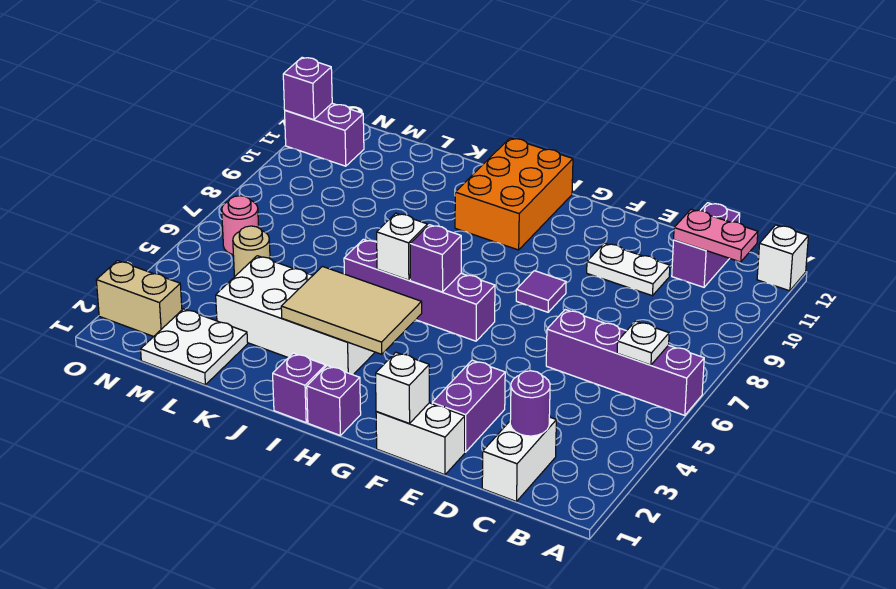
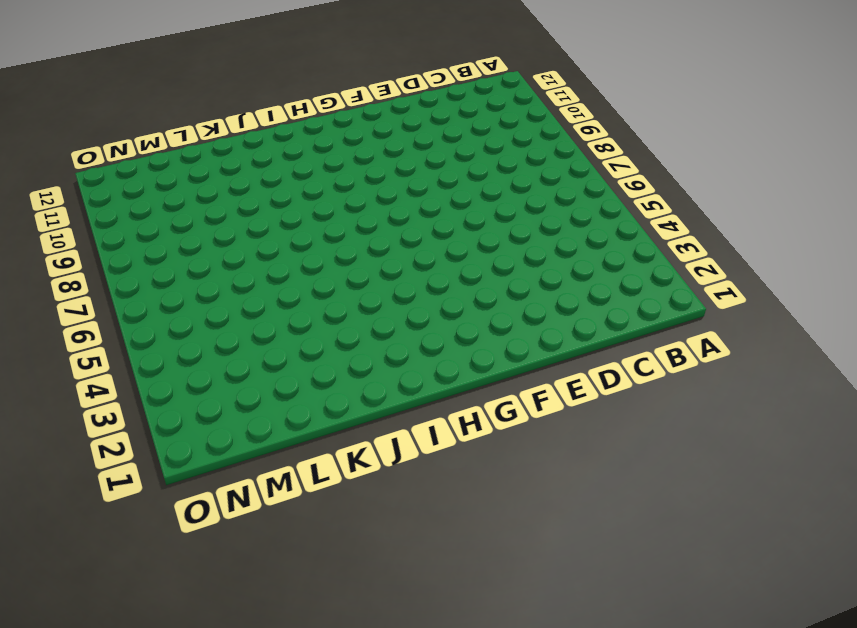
none -> purple brick A6:D6 level 1
none -> white brick A12 level 1
none -> white brick C1:C2 level 1

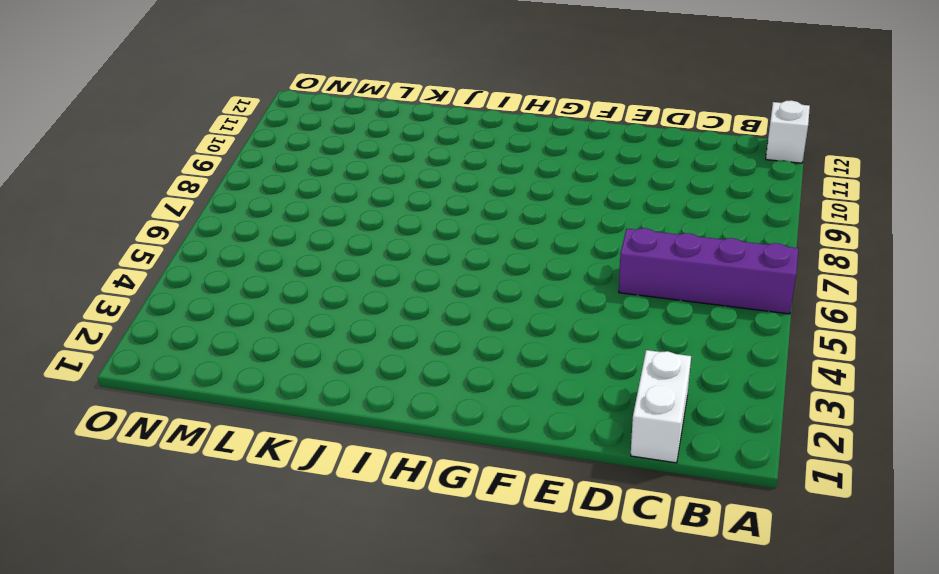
none -> purple brick C11:C12 level 1
none -> white plate D10:E10 level 1
none -> white brick E1:F1 level 1

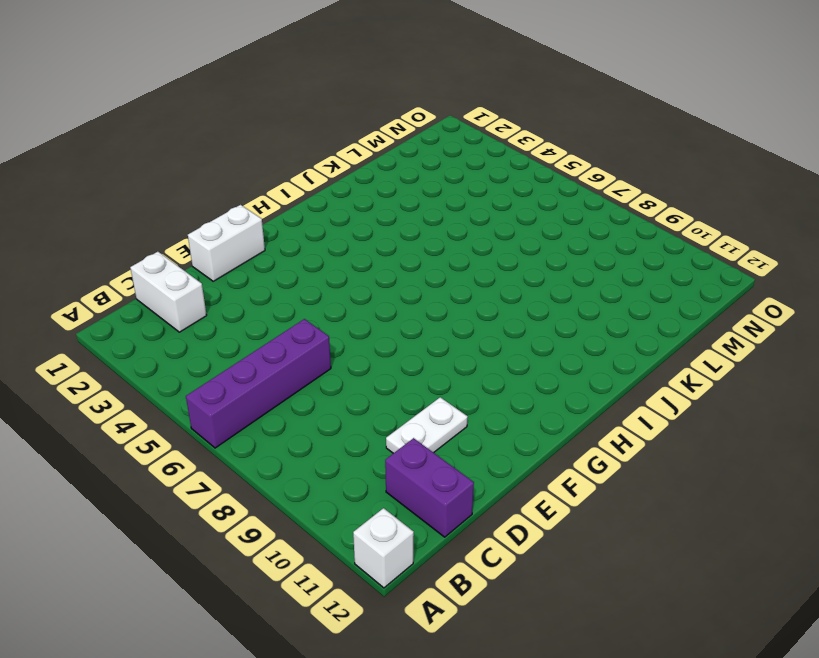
none -> purple brick E2:E3 level 1
none -> purple tile F8 level 1
none -> purple brick G6:J6 level 1

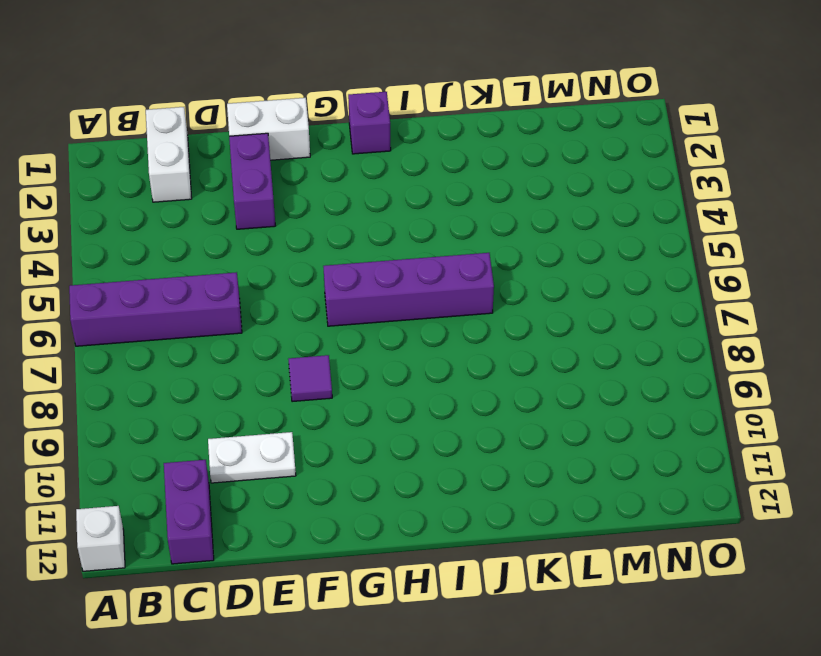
none -> orange brick H10:I12 level 1
none -> purple brick I1 level 1
none -> white brick I3:L4 level 1

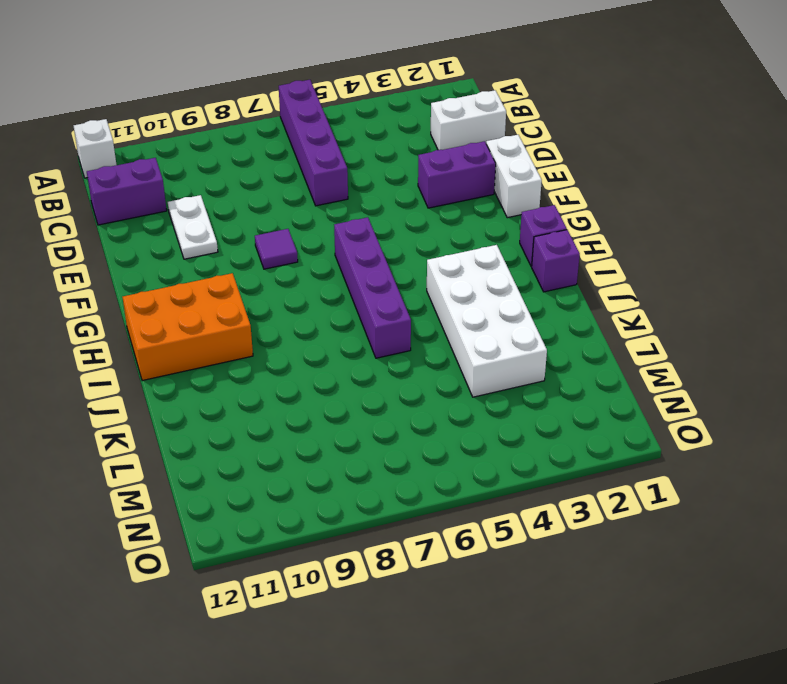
none -> white plate L1:M2 level 1
none -> tan round brick M5 level 1
none -> tan brick N2:O2 level 1

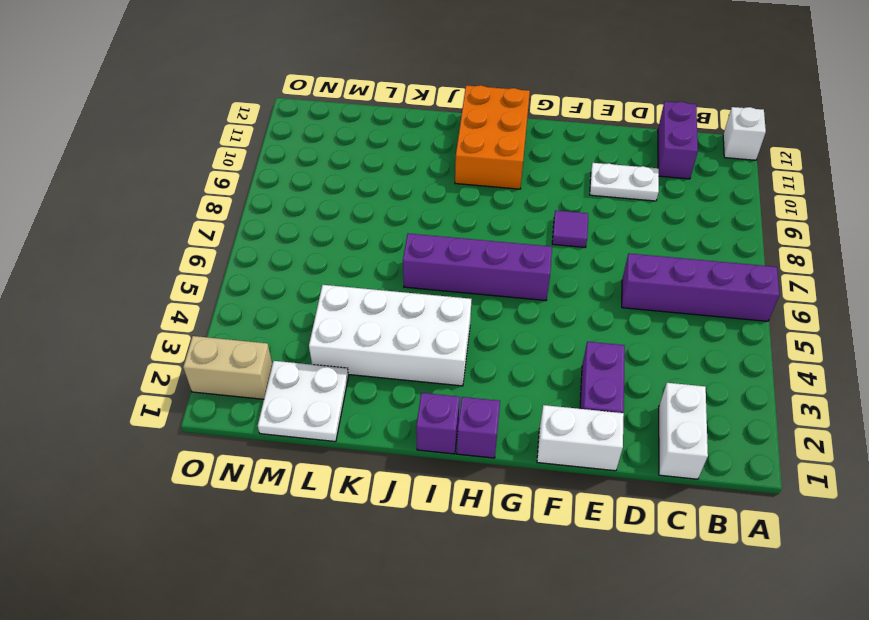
none -> tan round brick M5 level 1
none -> pink round brick N6 level 1
none -> purple brick N11:O11 level 1

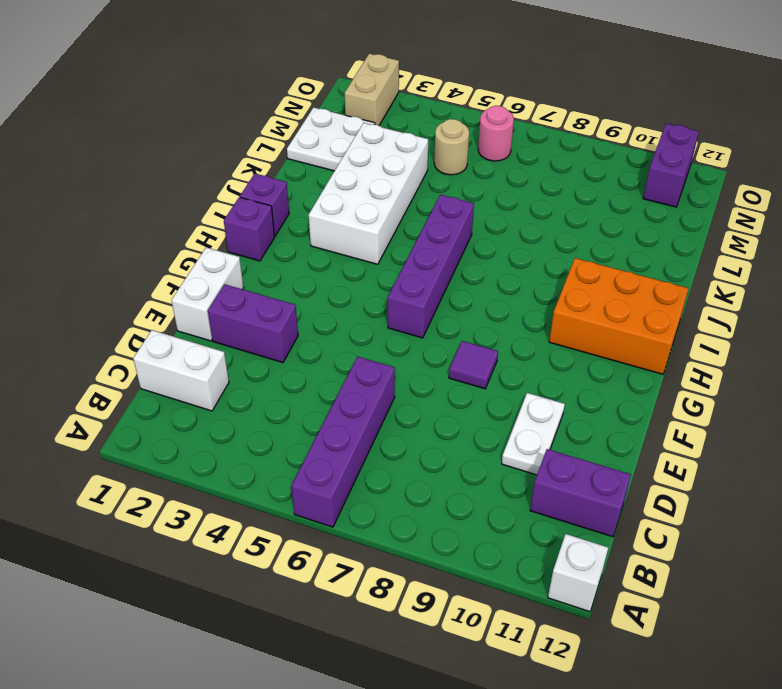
none -> white plate B6 level 2
none -> pink plate B11:C11 level 2
none -> purple round brick C2 level 2

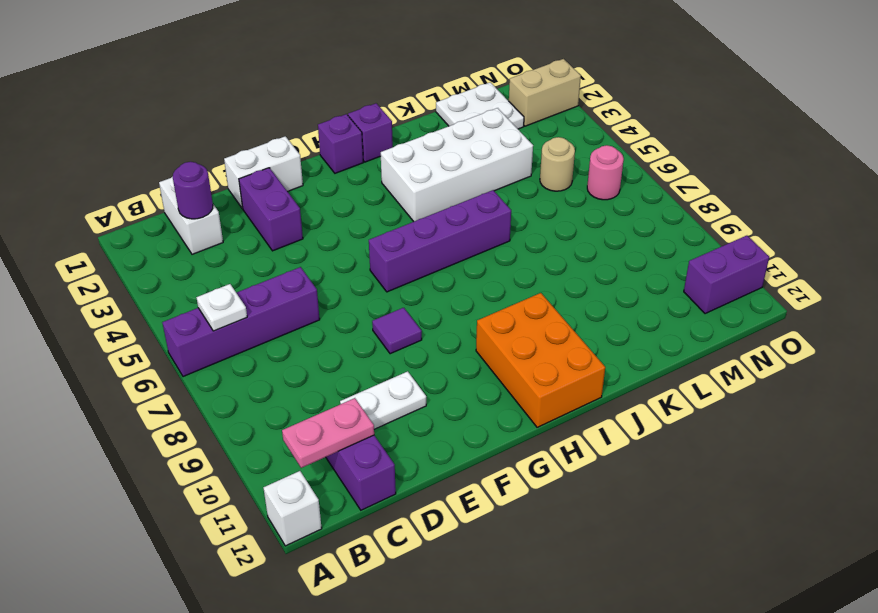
none -> white brick F1 level 2
none -> tan tile H3:J4 level 2
none -> purple brick H6 level 2

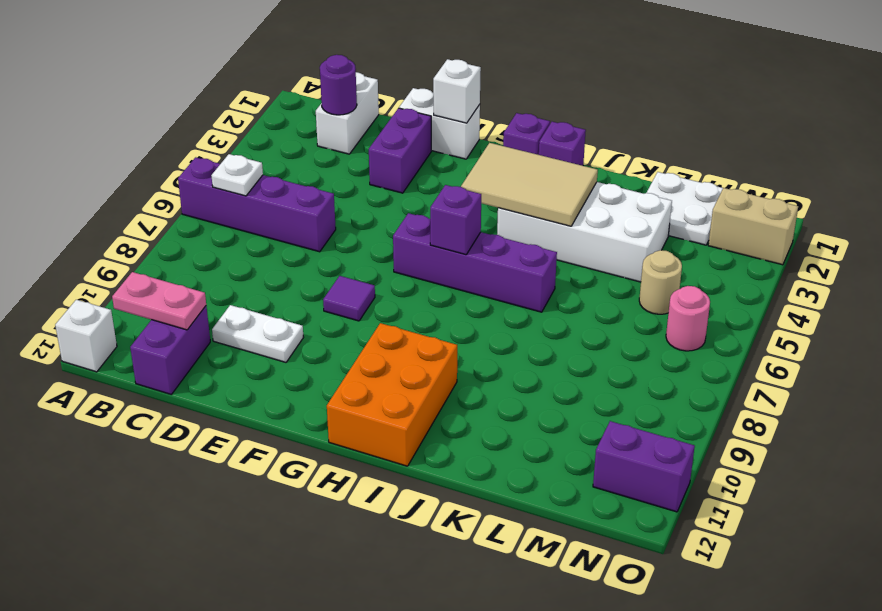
none -> white brick I6 level 2
none -> purple brick O11 level 2

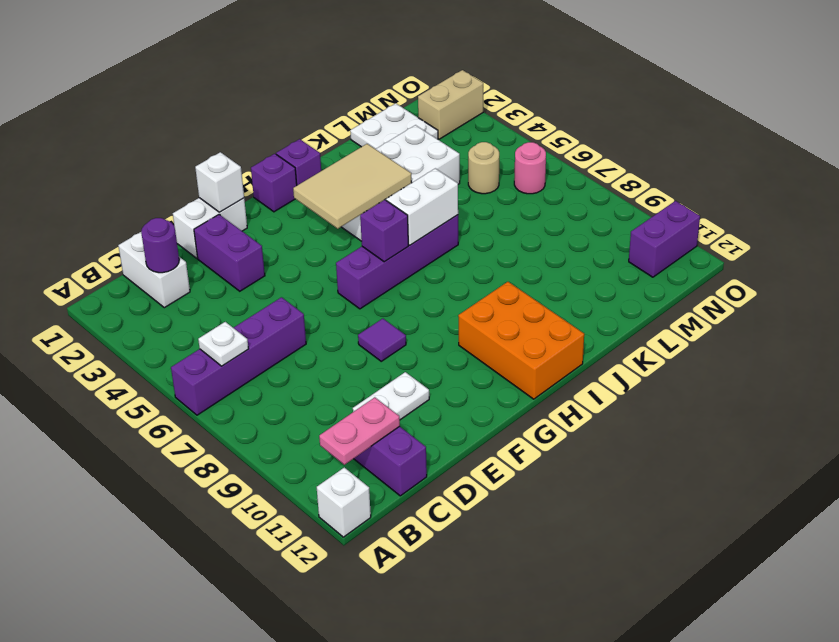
white brick I6:J6 level 2 -> white brick I6 level 2
none -> purple brick O11 level 2

